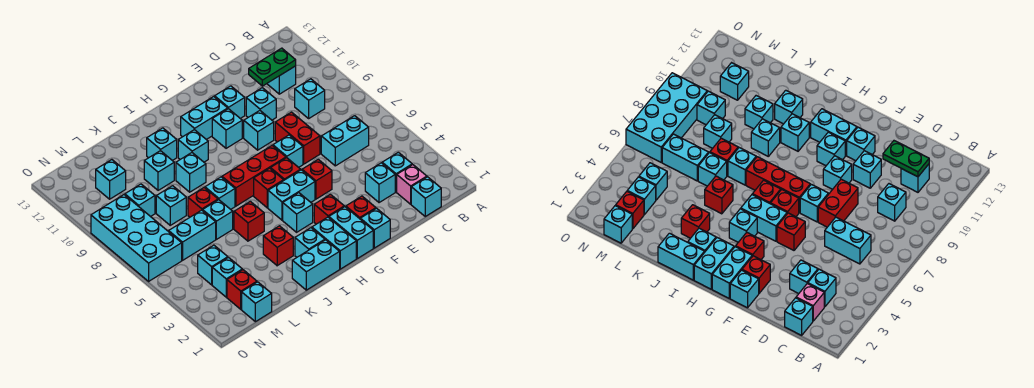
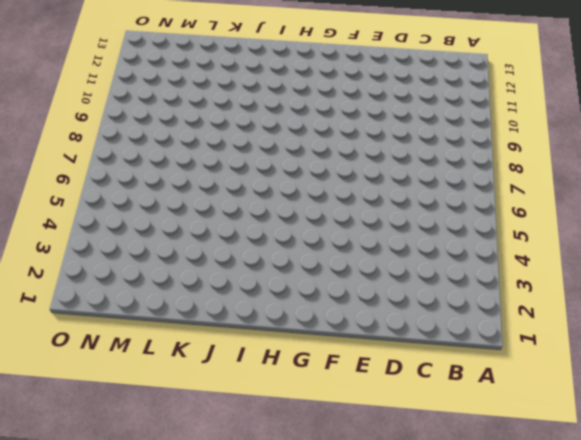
none -> cyan brick C1 level 1
none -> pink brick C2 level 1
none -> cyan brick C3 level 1
none -> cyan brick C6:D6 level 1

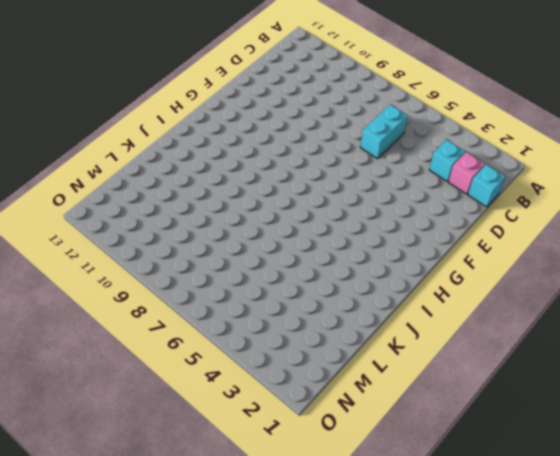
none -> cyan brick C9 level 1
none -> cyan brick C11 level 1
none -> cyan brick D3 level 1
none -> red brick E7:E8 level 1

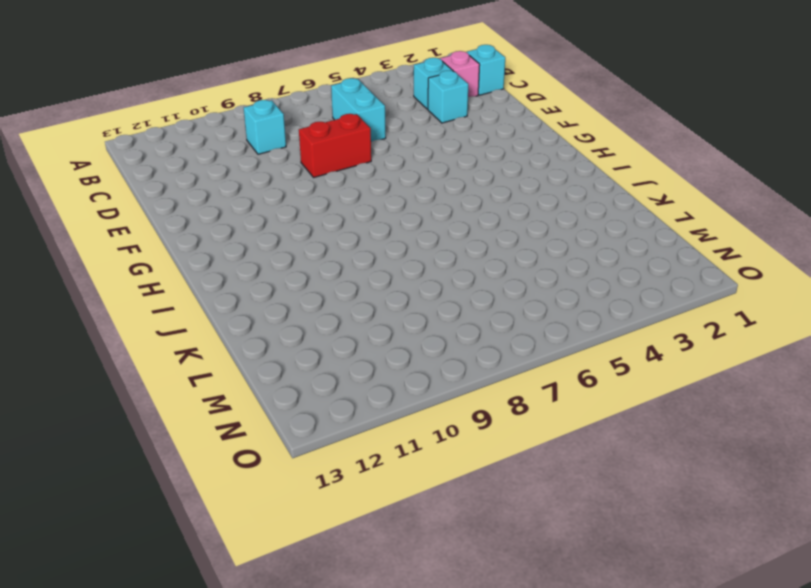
none -> cyan brick C11 level 1
none -> cyan brick E10 level 1
none -> cyan brick F1 level 1
none -> red brick F2 level 1

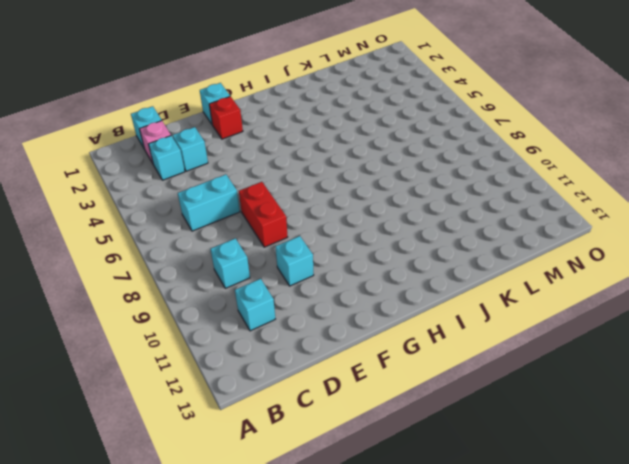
none -> red brick F5 level 1
none -> cyan brick F7 level 1
none -> cyan brick F9 level 1
none -> cyan brick F11 level 1

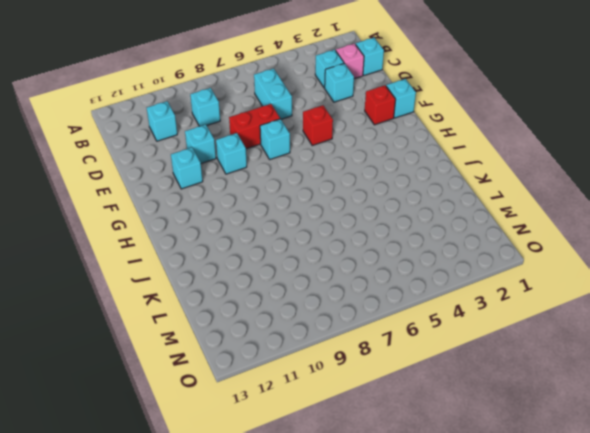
none -> cyan brick G1:G2 level 1
none -> red brick G3 level 1
none -> cyan brick G5:H5 level 1
none -> red brick G6 level 1

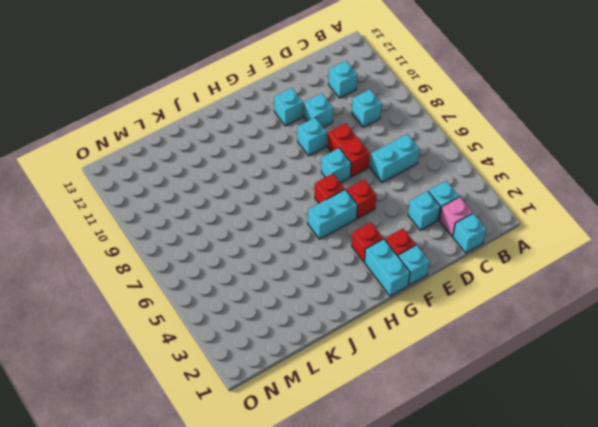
none -> red brick G7:I7 level 1
none -> cyan brick G10 level 1
none -> cyan brick G11:H11 level 1
none -> cyan brick H1:H2 level 1

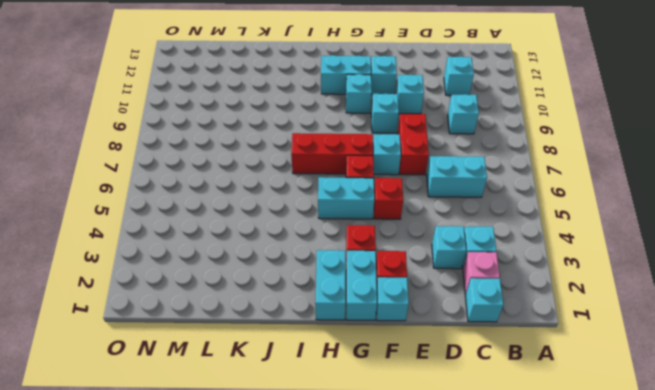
none -> cyan brick H4 level 1
none -> red brick H6 level 1
none -> cyan brick I1:J1 level 1
none -> cyan brick I2 level 1

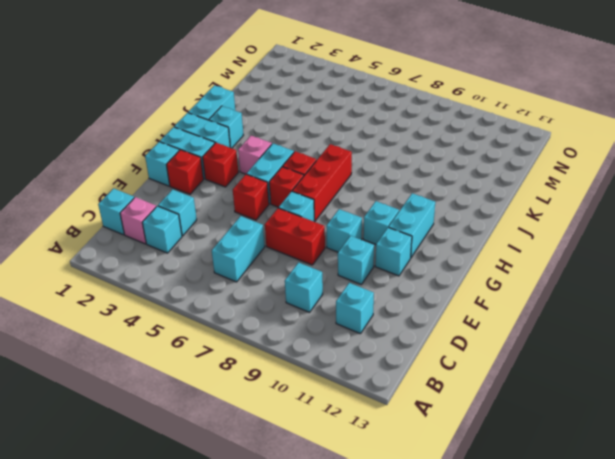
pink brick H4 level 1 -> cyan brick H4 level 1
none -> cyan brick I10 level 1
none -> red brick J3 level 1
none -> red brick J5 level 1
none -> cyan brick J7 level 1

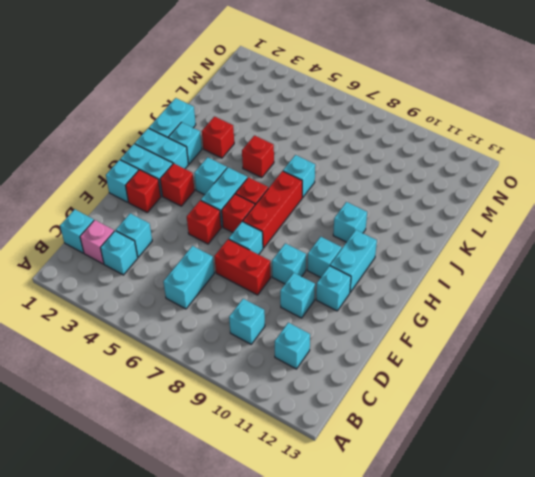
none -> cyan brick J9 level 1
none -> cyan brick J11 level 1
none -> cyan brick K6 level 1
none -> red brick K7 level 1

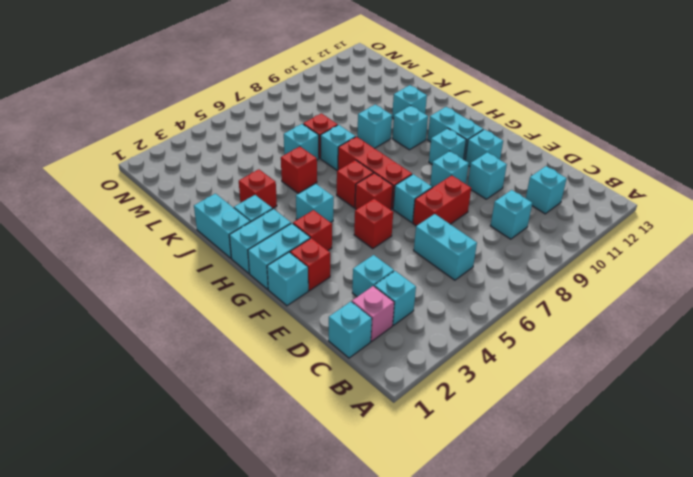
none -> cyan brick G5:H5 level 1
none -> cyan brick K10 level 1
none -> cyan brick L6:M6 level 1
none -> cyan brick L8 level 1

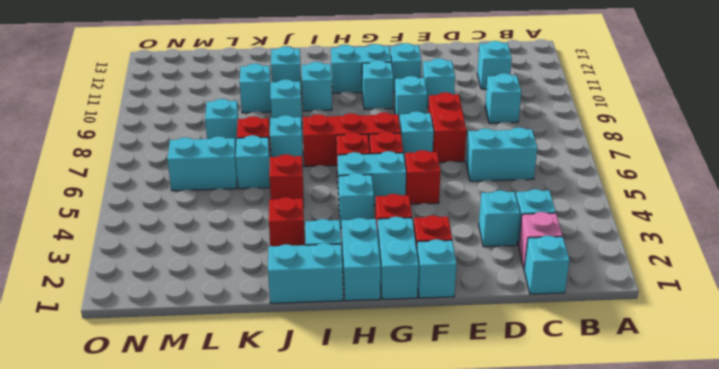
none -> cyan brick M1 level 1
none -> red brick M2 level 1
none -> cyan brick M3 level 1
none -> cyan brick M4 level 1

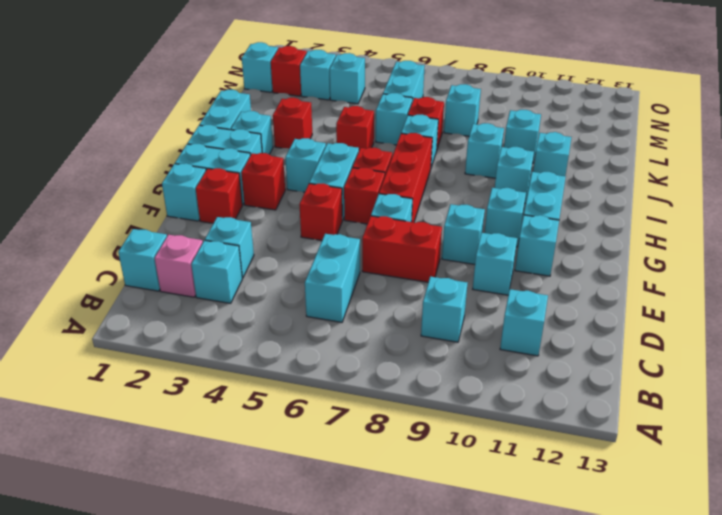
none -> cyan brick M9 level 1
none -> cyan brick M11 level 1
none -> cyan brick N6:O9 level 1
none -> green plate C11:D11 level 2

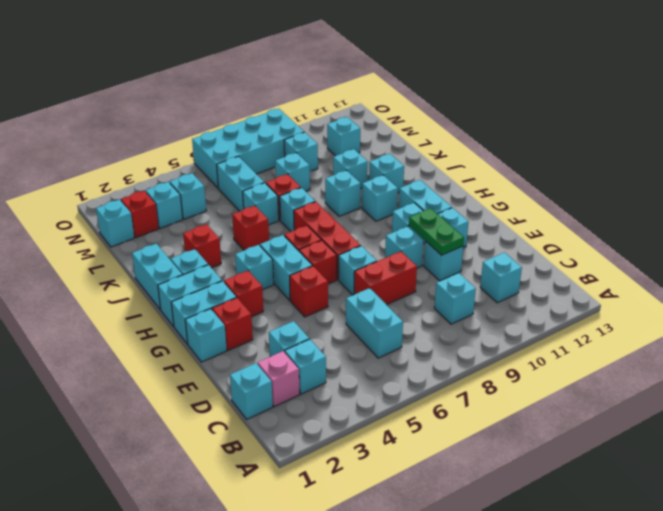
green plate E10:F10 level 2 -> green plate C11:D11 level 2

